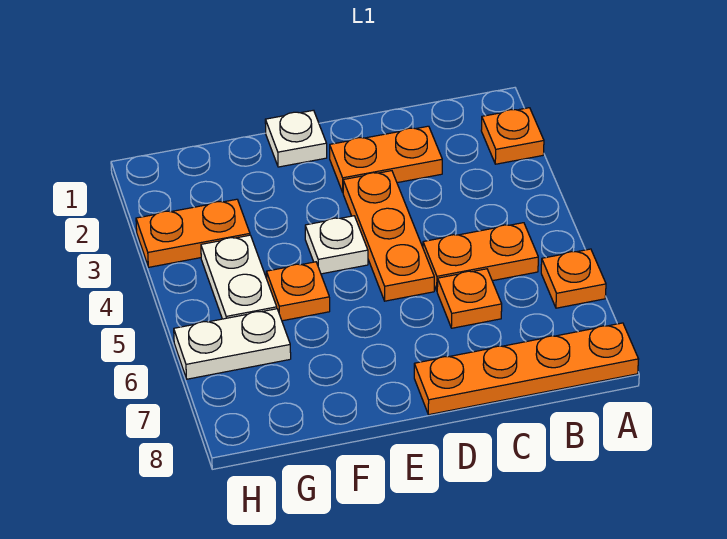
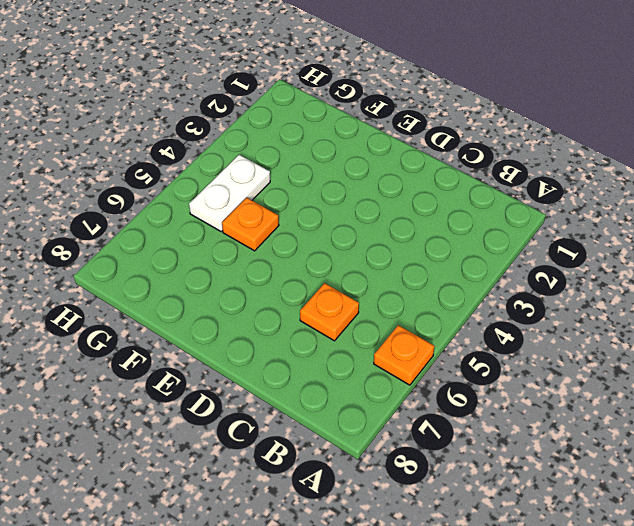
none -> orange plate A2 level 1
none -> orange plate A8:D8 level 1
none -> orange plate B5:C5 level 1

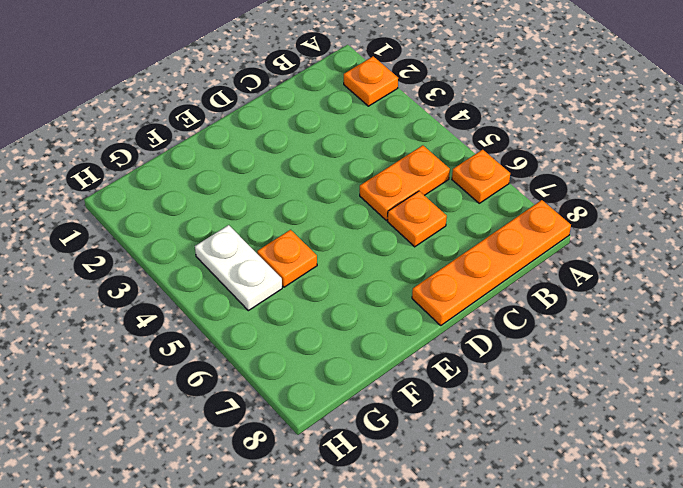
none -> orange plate C2:D2 level 1
none -> orange plate D3:D5 level 1
none -> white plate E1 level 1

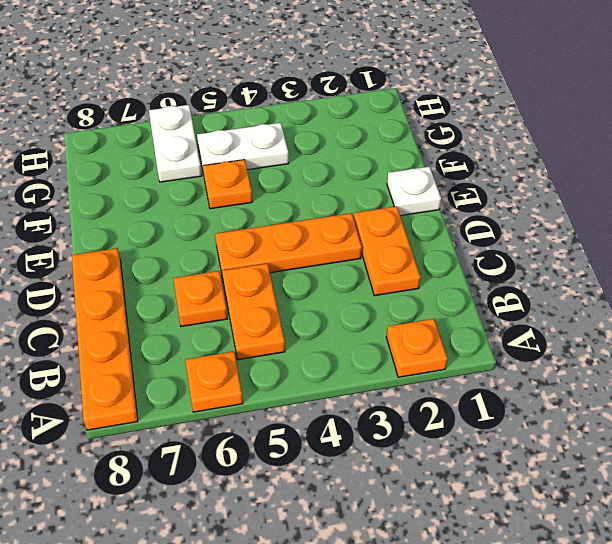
none -> white plate E4 level 1
none -> orange plate G3:H3 level 1

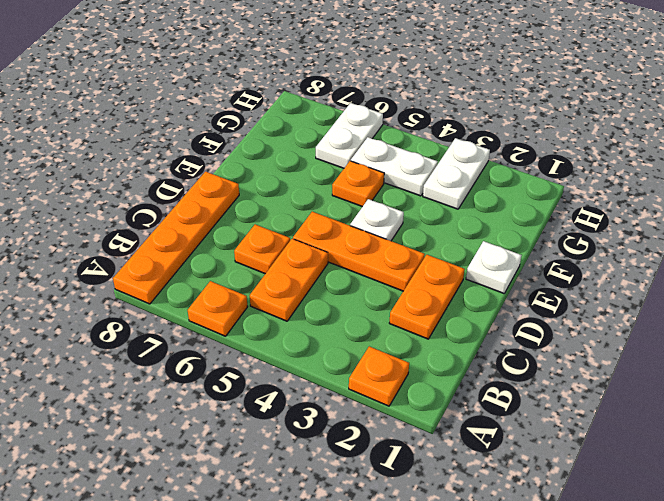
white plate G3:H3 level 1 -> orange plate G3:H3 level 1

